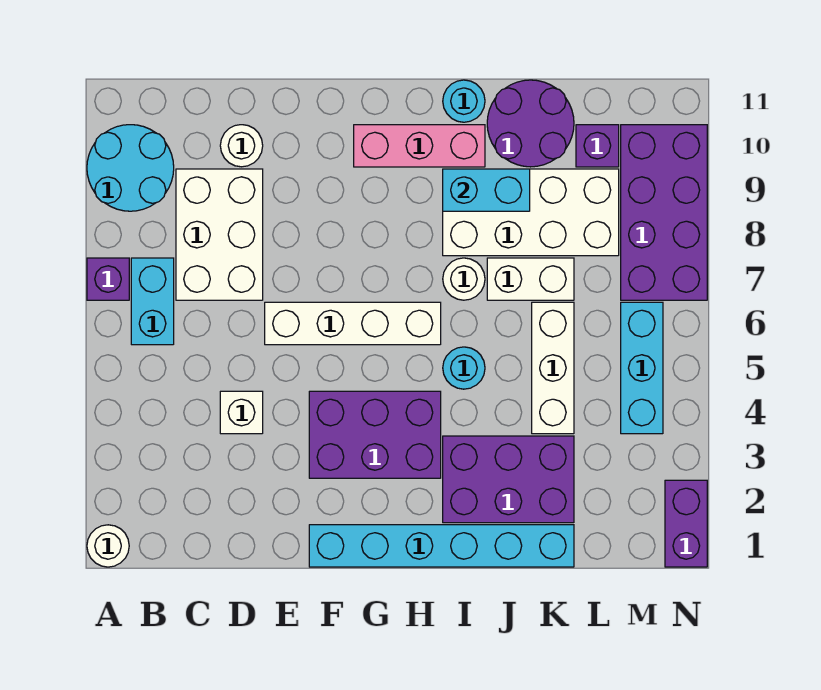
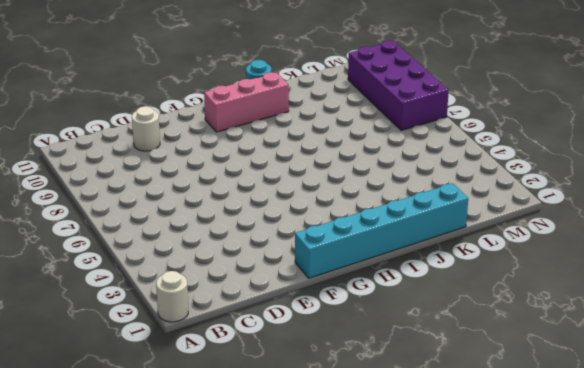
none -> purple brick A7 level 1
none -> cyan round brick A9:B10 level 1
none -> cyan brick B6:B7 level 1

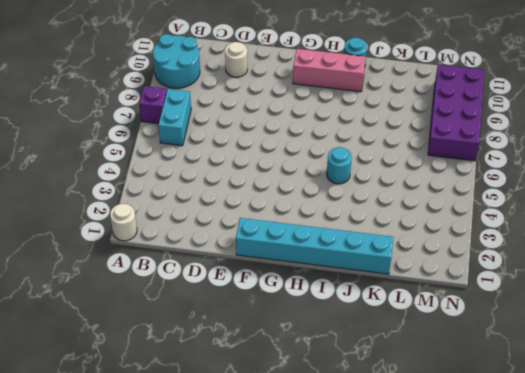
none -> white brick C7:D9 level 1
none -> white brick D4 level 1
none -> white brick E6:H6 level 1

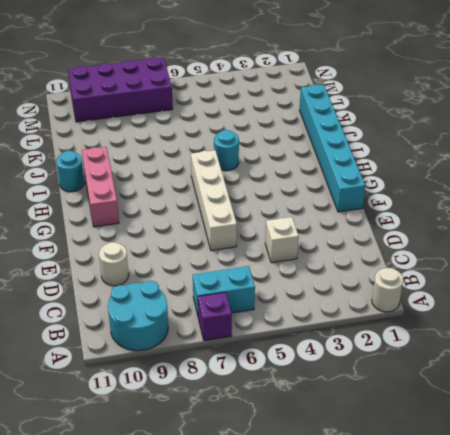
none -> white brick C7:D9 level 1
none -> purple brick F3:H4 level 1
none -> purple brick I2:K3 level 1

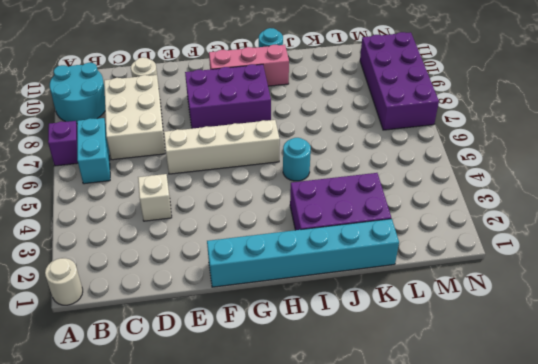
purple brick F8:H9 level 1 -> purple brick F3:H4 level 1
none -> white round brick I7 level 1
none -> white brick I8:L9 level 1
none -> white brick J7:K7 level 1

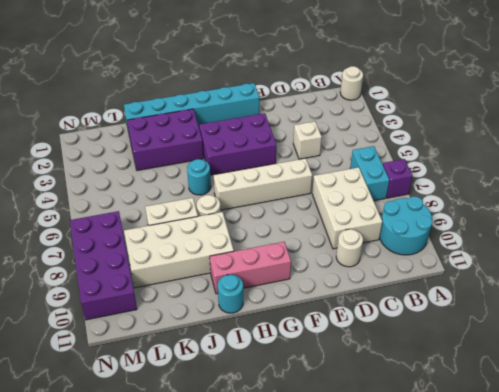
none -> purple round brick J10:K11 level 1
none -> white brick K4:K6 level 1
none -> purple brick L10 level 1

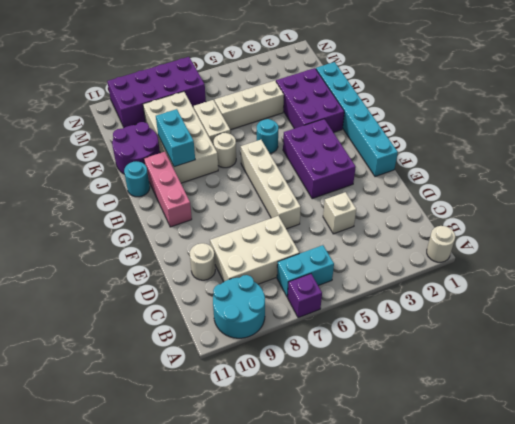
none -> purple brick L10 level 1
none -> cyan brick M4:M6 level 1
none -> purple brick N1:N2 level 1

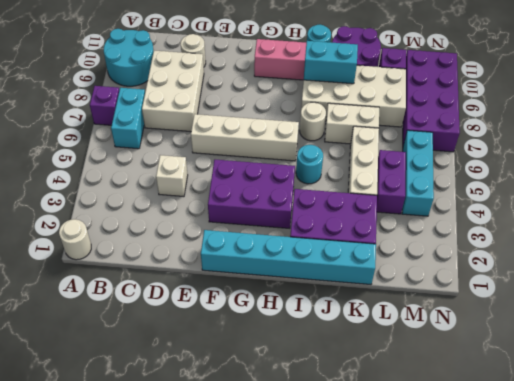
purple brick L4:L5 level 1 -> purple brick N1:N2 level 1

